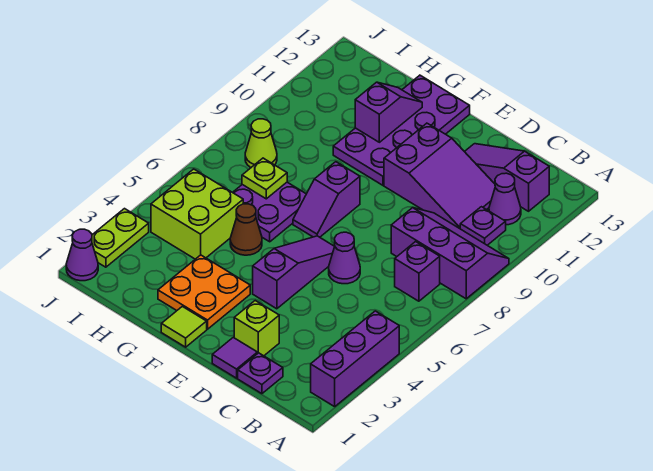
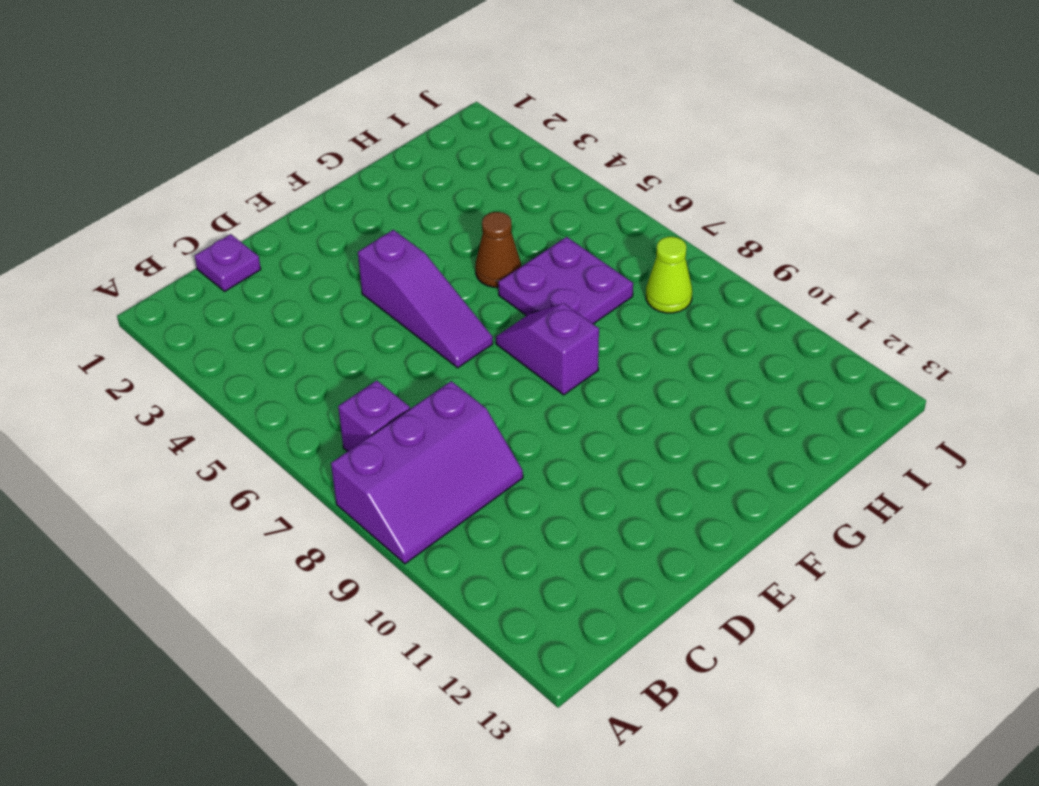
none -> purple brick A2:A4 level 1
none -> purple plate B10 level 1
none -> purple cone B11 level 1

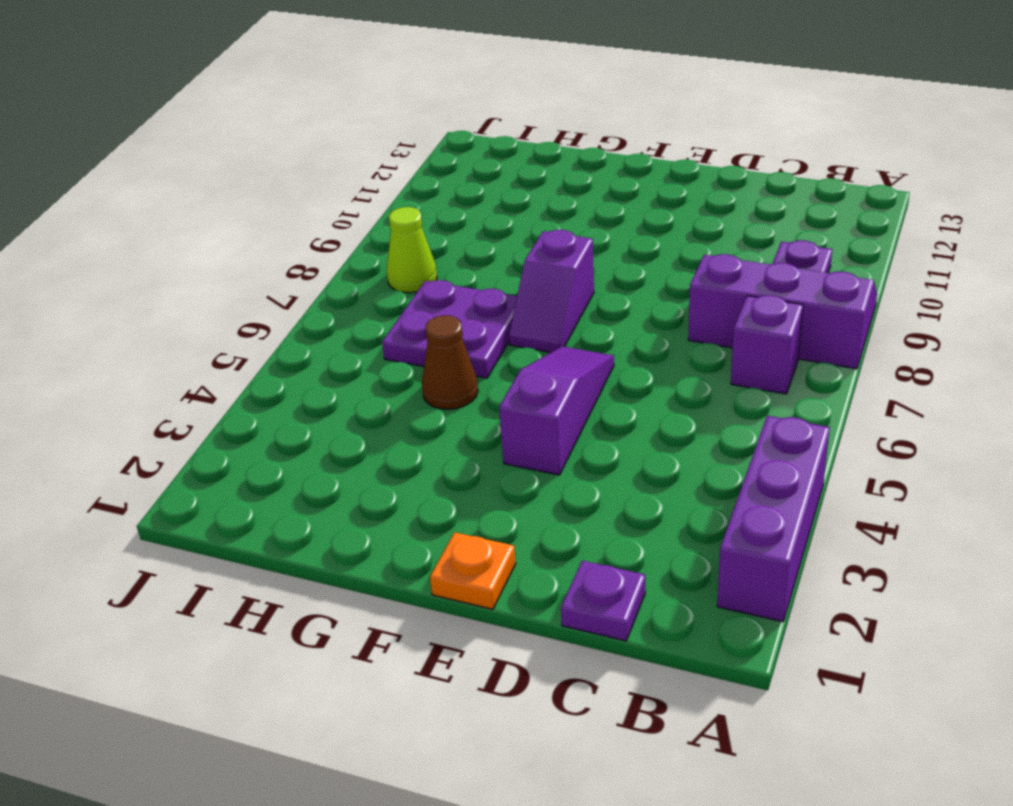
orange plate E1 level 1 -> none
none -> purple cone B11 level 1
none -> purple slope B12:D12 level 1 top B
none -> purple slope C10:E11 level 1 top E

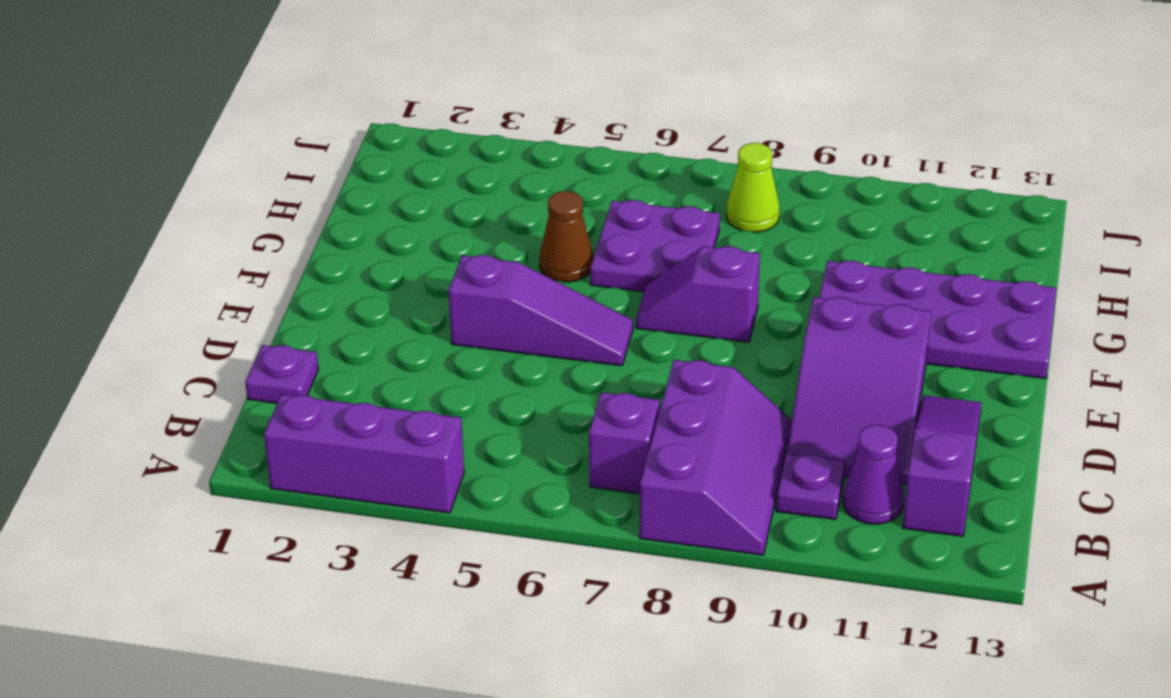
none -> purple tile D1 level 1
none -> lime brick D2 level 1
none -> purple cone D6 level 1

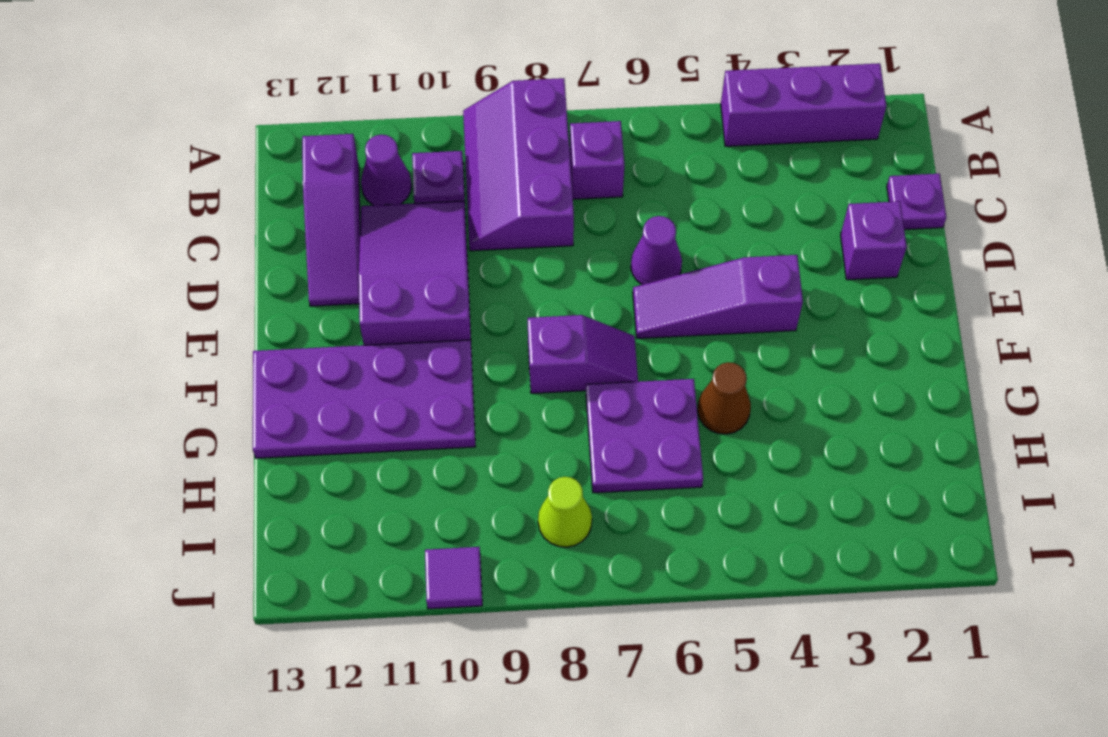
purple brick D2 level 1 -> lime brick D2 level 1
purple tile J10 level 1 -> purple tile D1 level 1
none -> lime tile F1 level 1
none -> orange plate F2:G3 level 1
none -> lime brick H4:I5 level 1

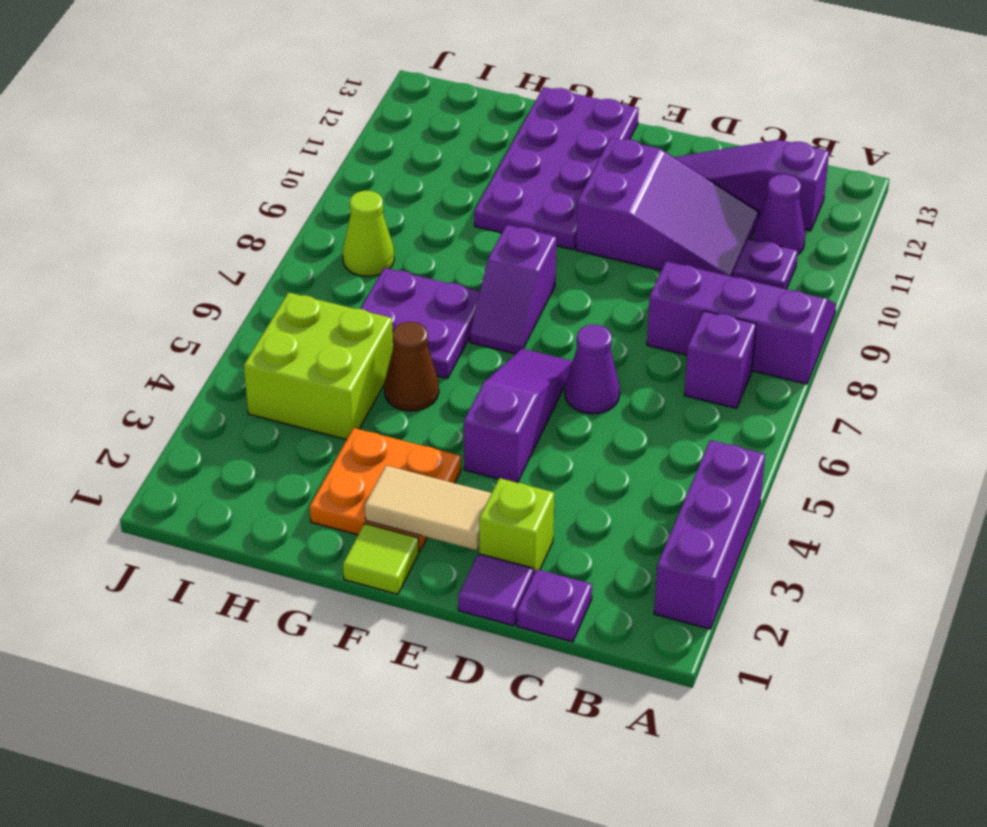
tan tile E2:F2 level 2 -> none
none -> purple cone J1 level 1
none -> lime plate J2:J3 level 1
none -> purple slope G11:G12 level 2 top 11

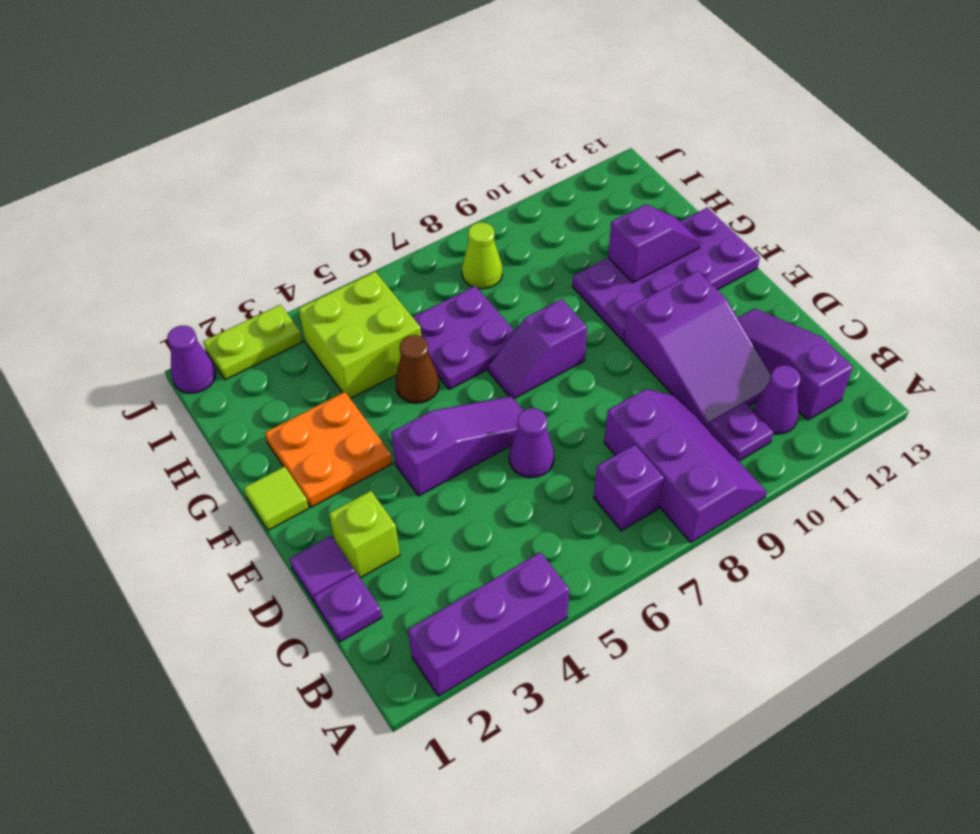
none -> lime plate H7 level 2

